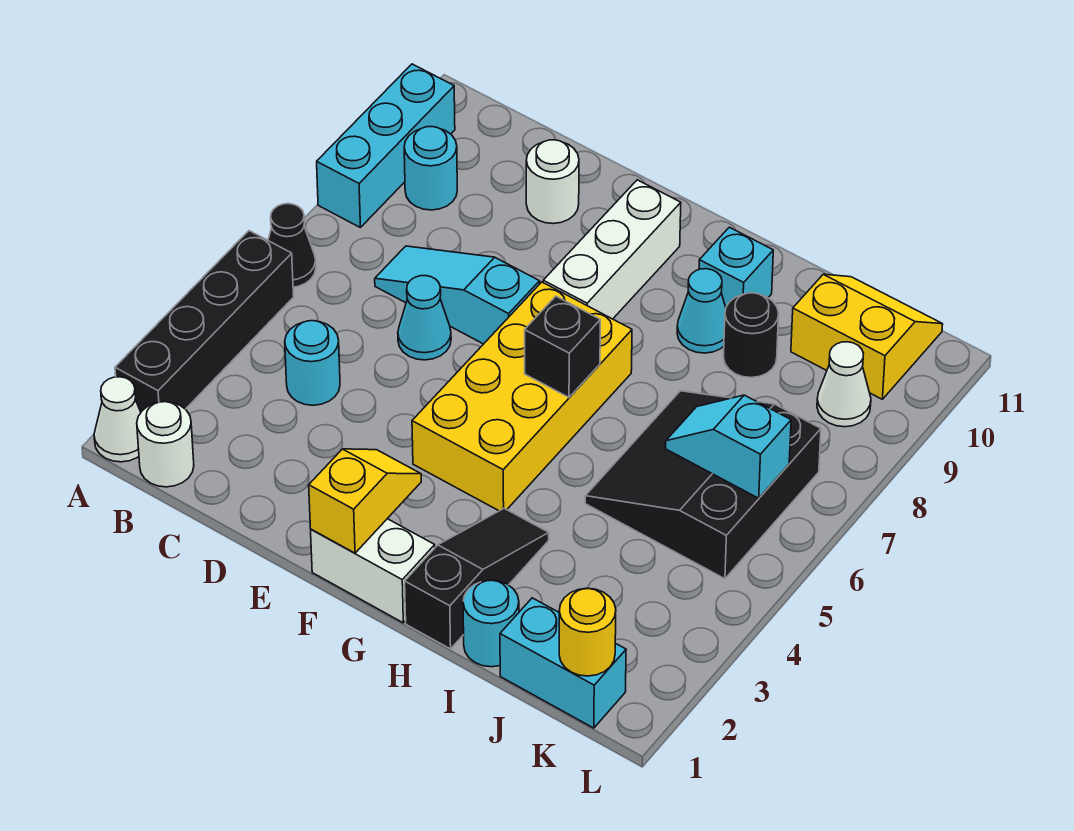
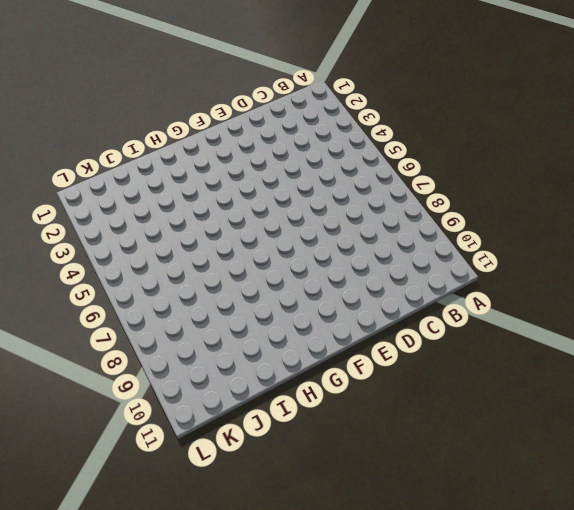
none -> white cone A1 level 1
none -> black brick A2:A5 level 1
none -> black cone A6 level 1

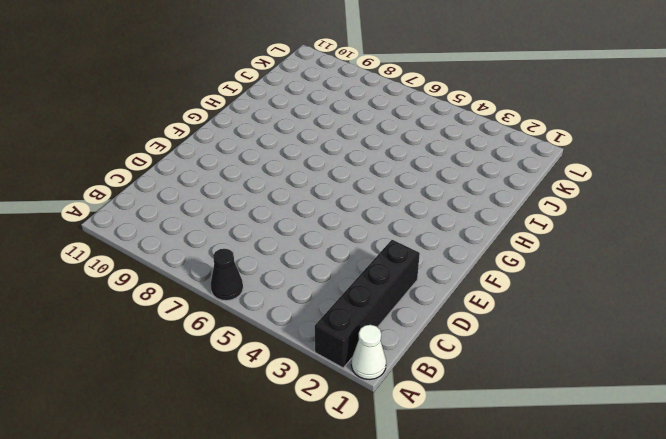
black brick A2:D2 level 1 -> black brick A2:A5 level 1
none -> cyan brick A8:A10 level 1
none -> white round brick B1 level 1
none -> cyan round brick B9 level 1

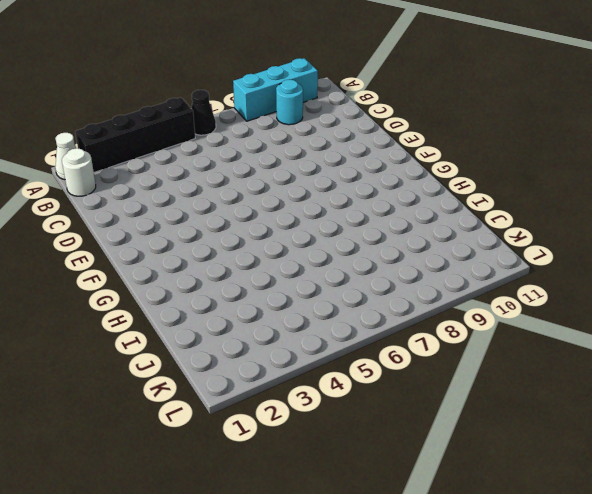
none -> cyan round brick C4 level 1
none -> cyan slope C7:E7 level 1 top E
none -> cyan cone D6 level 1

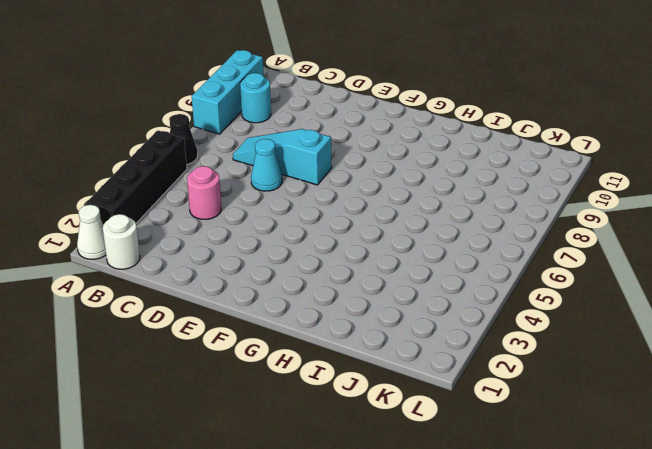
pink round brick C4 level 1 -> cyan round brick C4 level 1
none -> white round brick D10 level 1
none -> white brick F1:G1 level 1
none -> yellow brick F4:G7 level 1

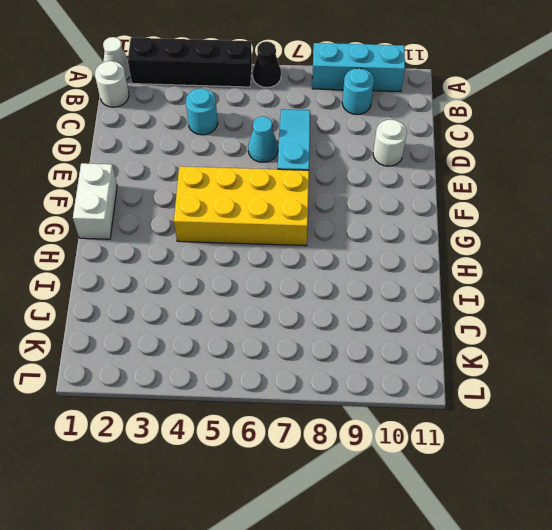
none -> white brick F8:F10 level 1
none -> black slope H1:H3 level 1 top 1
none -> cyan cone H9 level 1

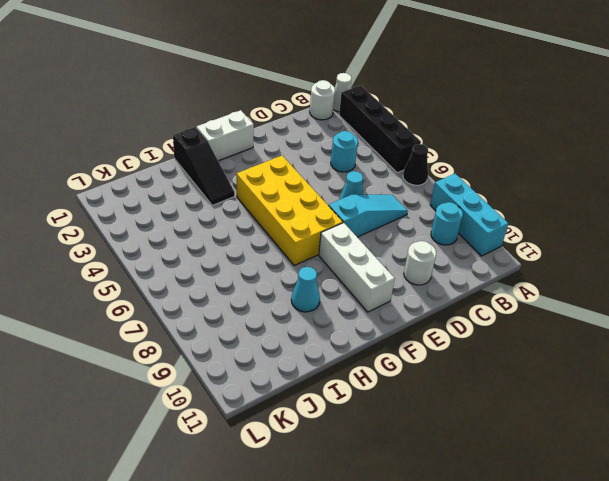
none -> cyan brick H10 level 1
none -> cyan round brick I1 level 1
none -> black slope I5:K7 level 1 top K

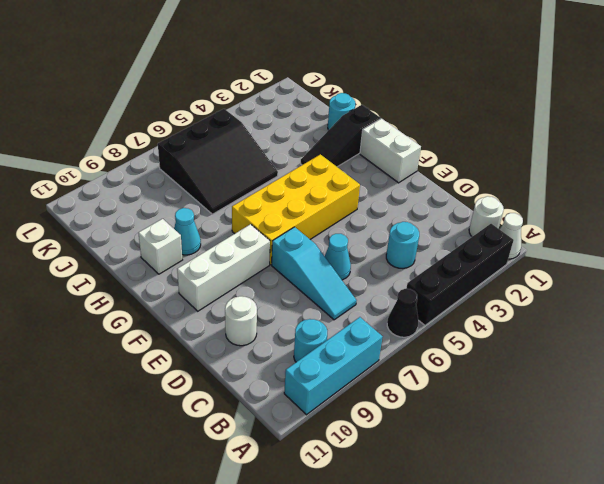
white brick H10 level 1 -> cyan brick H10 level 1
none -> black round brick I9 level 1
none -> cyan brick J1:K1 level 1
none -> yellow slope J10:K11 level 1 top 10

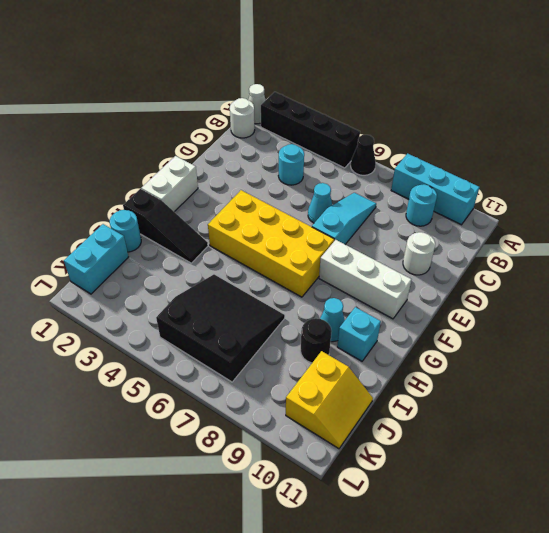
none -> white cone K9 level 1
none -> yellow slope F1:F2 level 2 top 1
none -> black brick G6 level 2

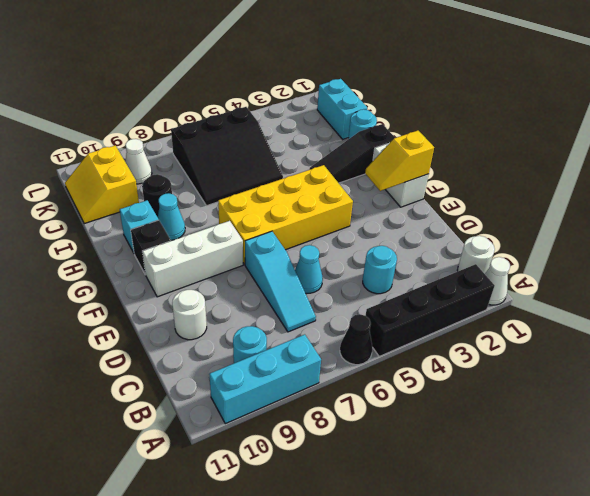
black brick G10 level 1 -> black brick G6 level 2
none -> cyan slope J6:K6 level 2 top K
none -> yellow round brick K1 level 2

